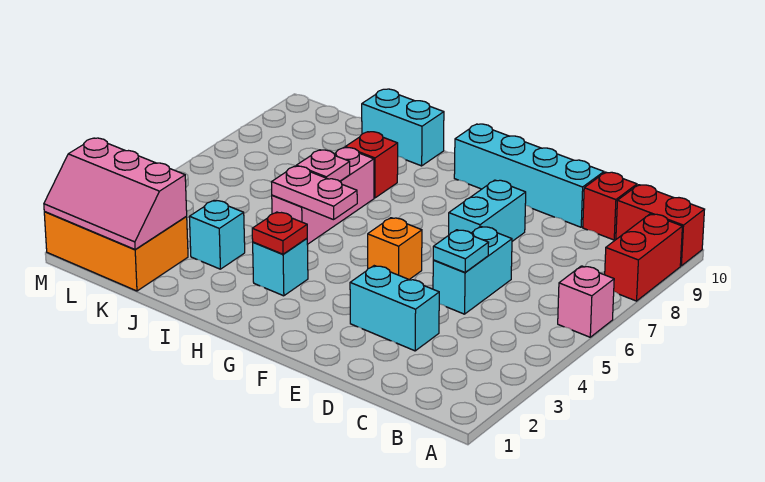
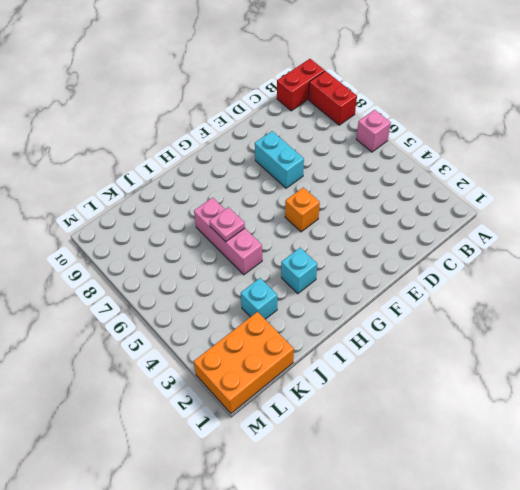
none -> red brick C10 level 1
none -> cyan brick D3:E3 level 1
none -> cyan brick D5:D6 level 1

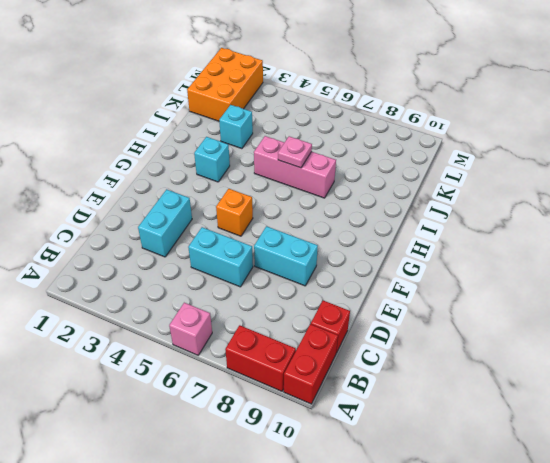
none -> cyan brick D10:G10 level 1
none -> red brick I8 level 1
none -> cyan brick I10:J10 level 1

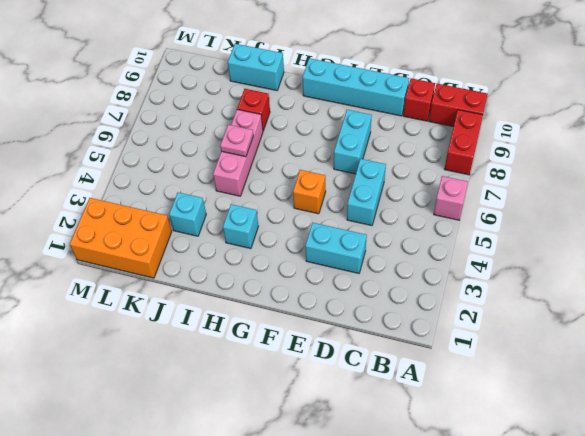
none -> cyan plate D5 level 2
none -> red plate H3 level 2
none -> pink plate H5:I5 level 2

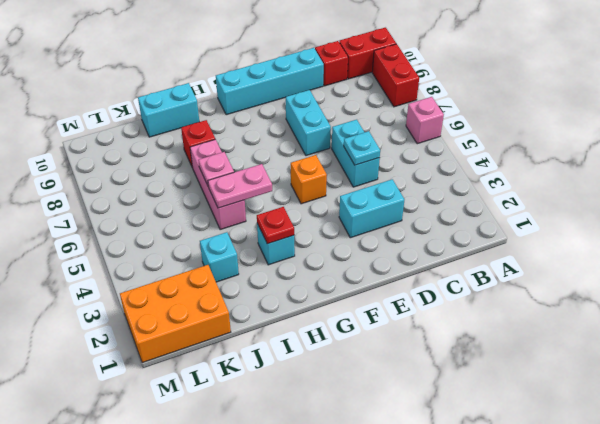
none -> pink slope K1:M2 level 2 top 2

